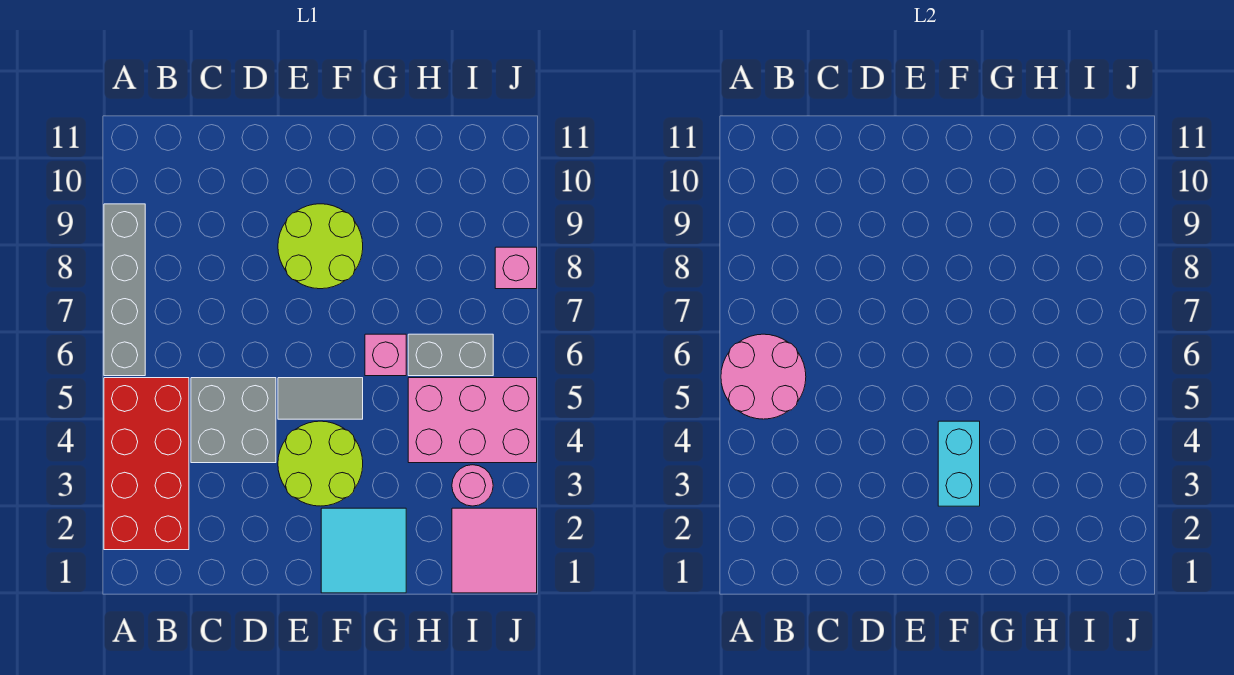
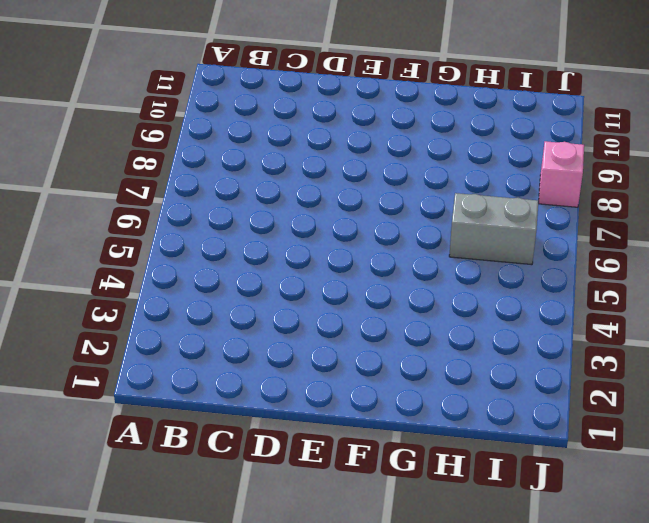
none -> red brick A2:B5 level 1
none -> grey brick A6:A9 level 1
none -> grey brick C4:D5 level 1

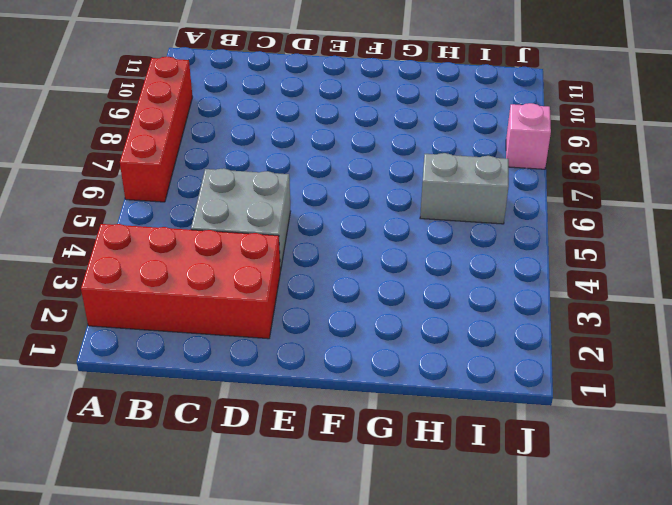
red brick A2:D3 level 1 -> red brick A2:B5 level 1
red brick A6:A9 level 1 -> grey brick A6:A9 level 1
none -> lime round brick E3:F4 level 1
none -> grey tile E5:F5 level 1
none -> lime round brick E8:F9 level 1

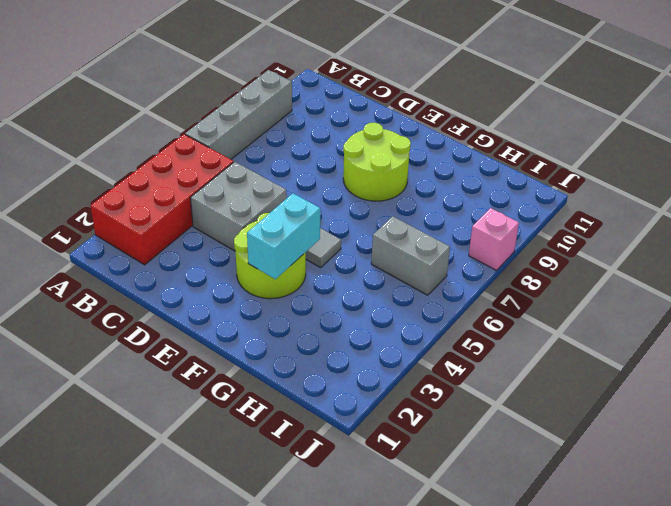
none -> cyan tile F1:G2 level 1
none -> pink brick G6 level 1
none -> pink brick H4:J5 level 1

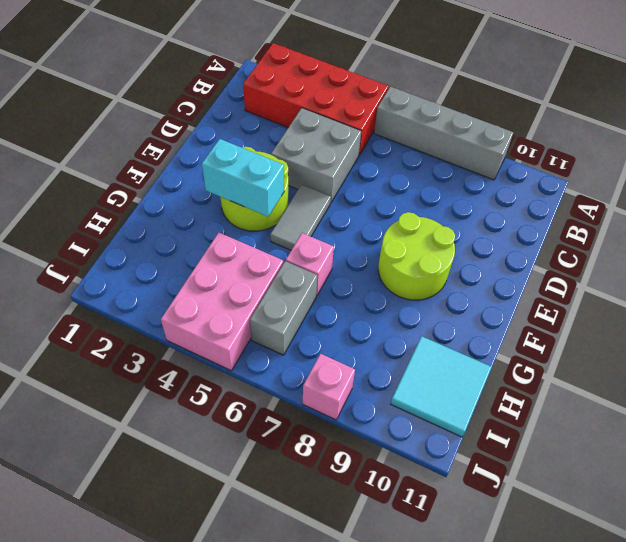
cyan tile H10:I11 level 1 -> cyan tile F1:G2 level 1
none -> pink tile I1:J2 level 1
none -> pink round brick I3 level 1
none -> pink round brick A5:B6 level 2

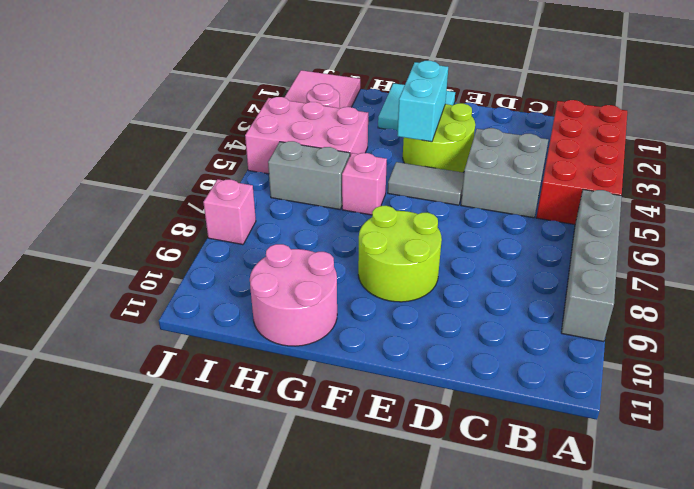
pink round brick G10:H11 level 1 -> pink round brick A5:B6 level 2

